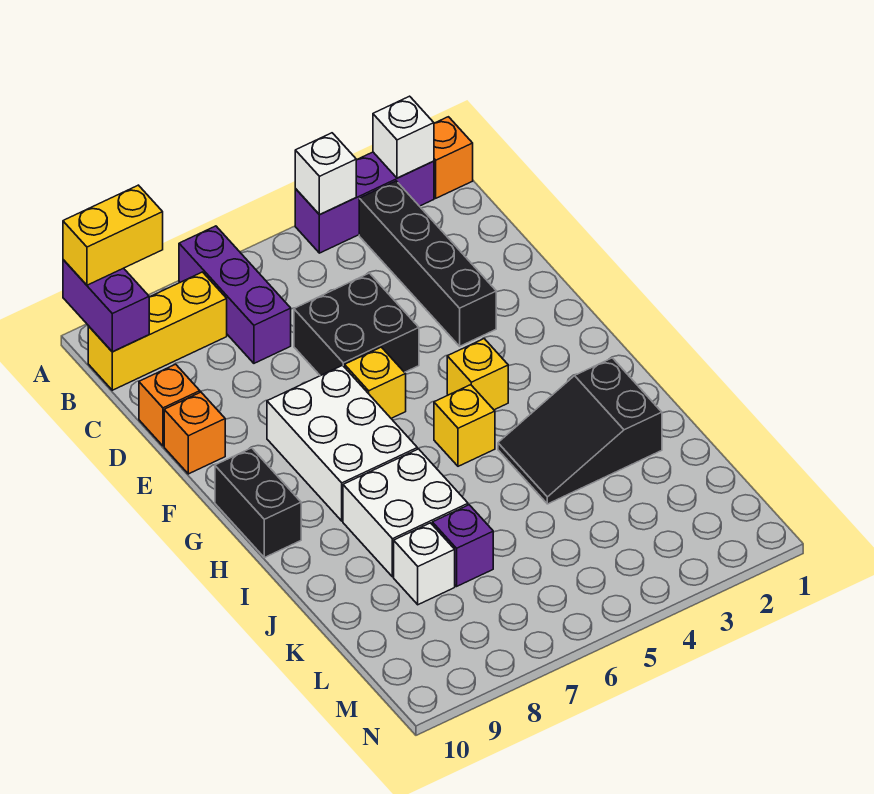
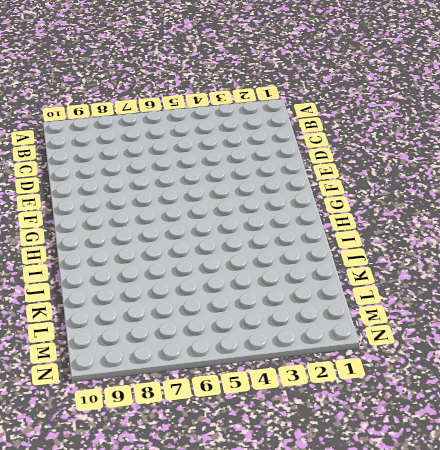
none -> orange brick A1 level 1
none -> purple brick A2:A4 level 1
none -> purple brick A7:C7 level 1

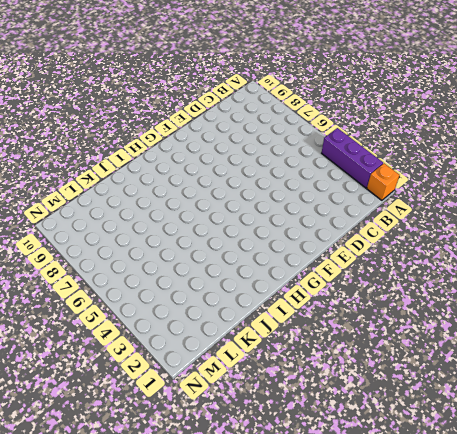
none -> purple brick A7:C7 level 1
none -> black brick B3:E3 level 1
none -> yellow brick B8:B10 level 1

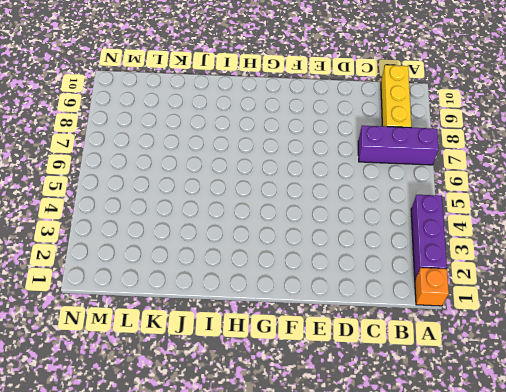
none -> black brick B3:E3 level 1
none -> black brick D5:E6 level 1
none -> orange brick D10 level 1

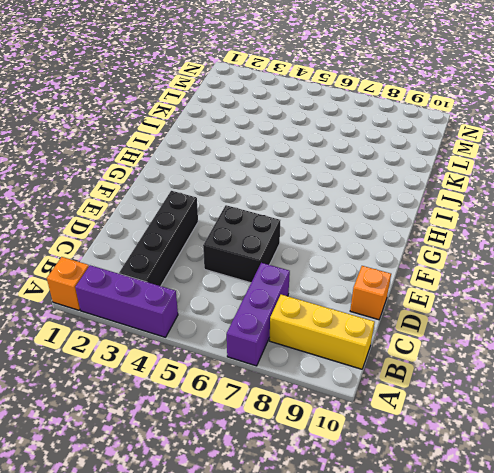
none -> orange brick E10 level 1
none -> yellow brick F6 level 1
none -> white brick F7:H8 level 1

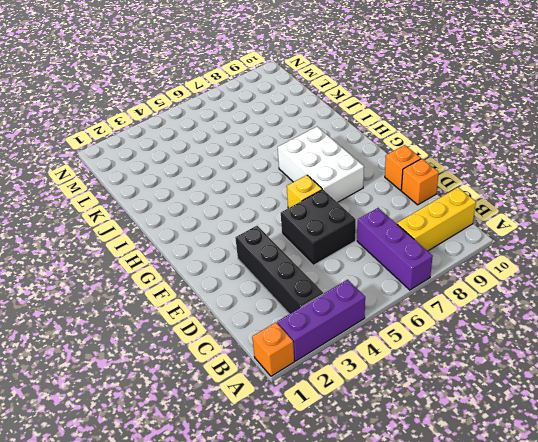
none -> yellow brick G4 level 1
none -> black brick G10:H10 level 1
none -> yellow brick H5 level 1

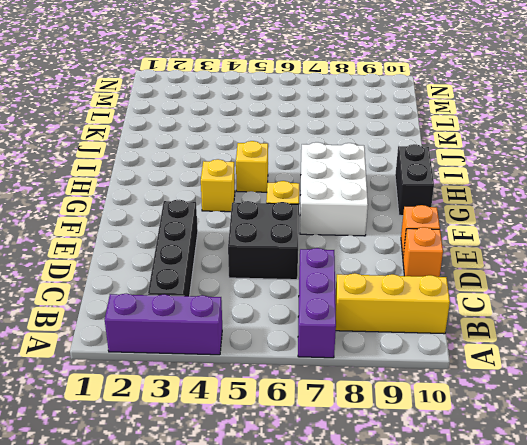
none -> orange brick A1 level 1
none -> black slope I2:J4 level 1 top 2
none -> white brick I7:J8 level 1

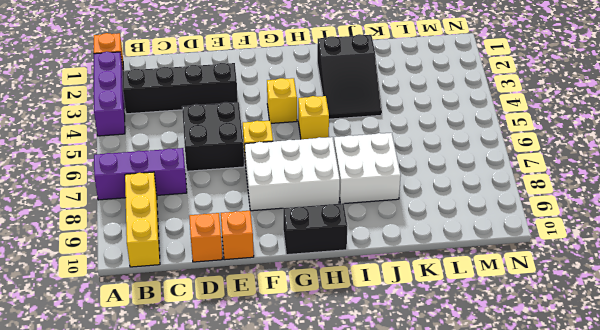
none -> purple brick K7 level 1
none -> white brick K8 level 1
none -> white brick A2 level 2

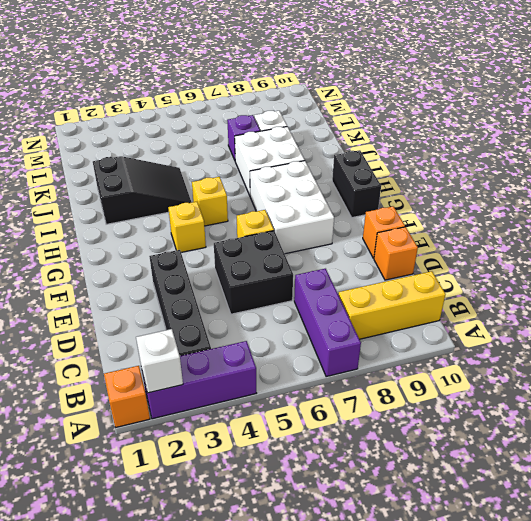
none -> white brick A4 level 2
none -> purple brick A10:B10 level 2
none -> yellow brick A9:A10 level 3

